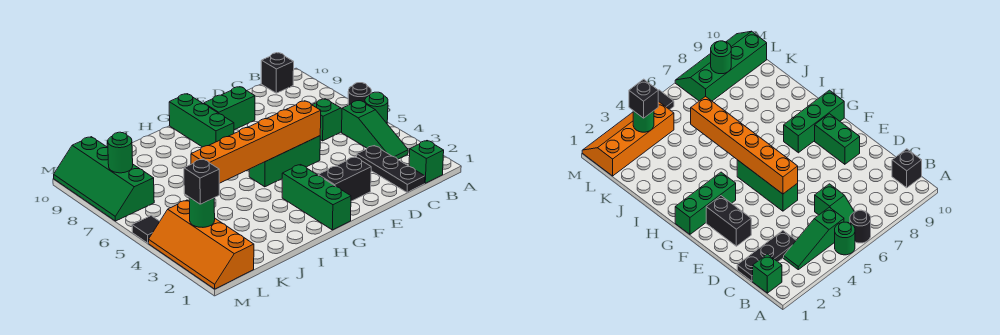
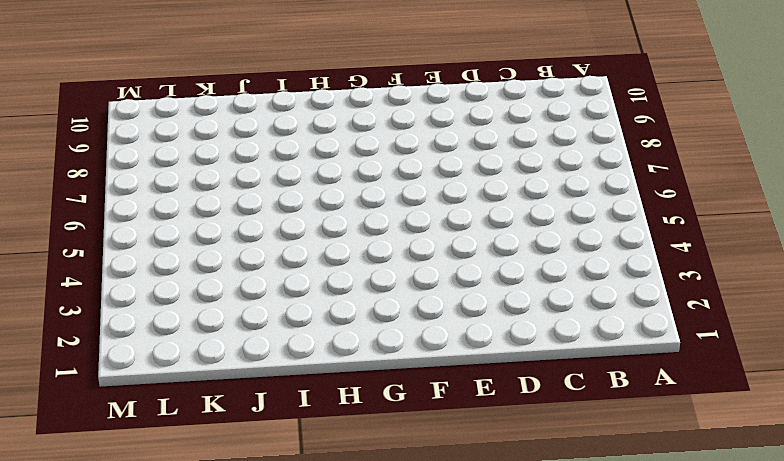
none -> green round brick A5 level 1
none -> black round brick A6 level 1
none -> green brick B1 level 1

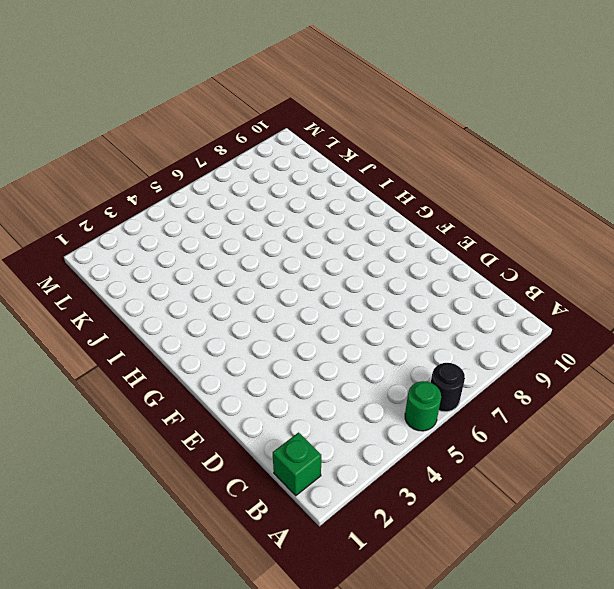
none -> green slope B3:B5 level 1 top 5
none -> green slope B6:C6 level 1 top C
none -> black brick B10 level 1

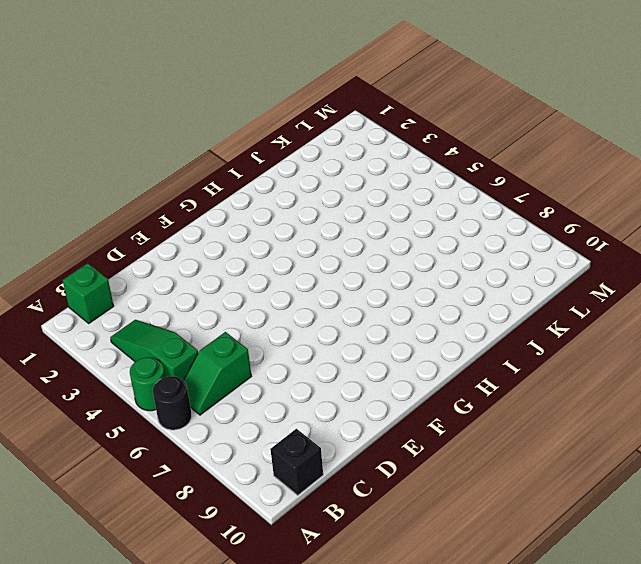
none -> black plate C1:C3 level 1
none -> black brick E2:F2 level 1
none -> green brick E5:G5 level 1

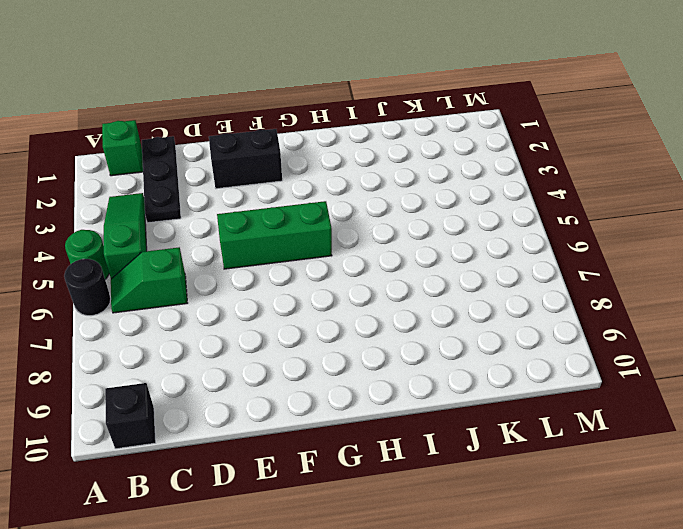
none -> green brick E9:F9 level 1
none -> green brick G1:G3 level 1
none -> green brick G8:G10 level 1

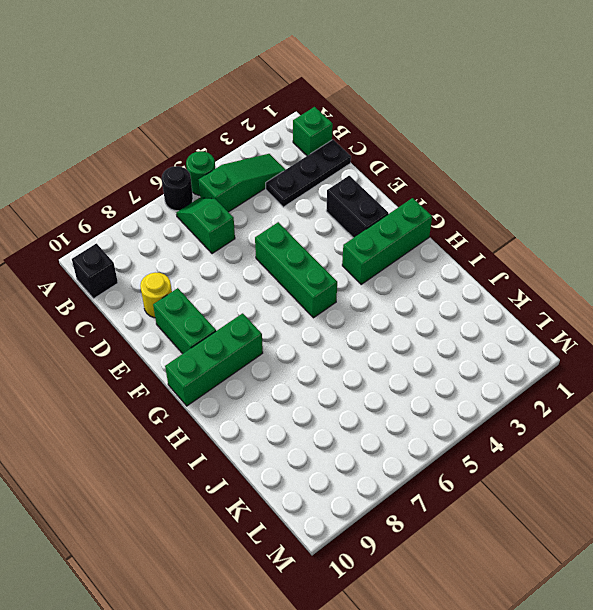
yellow round brick D9 level 1 -> none
none -> orange slope L1:M4 level 1 top L
none -> green slope L7:M10 level 1 top L
none -> black tile M5 level 1

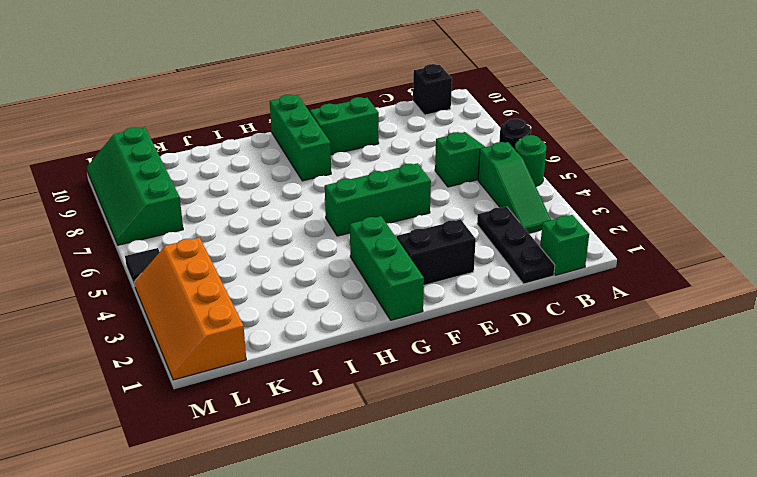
none -> orange brick E5:J5 level 2
none -> green round brick L3 level 2
none -> green round brick L8 level 2

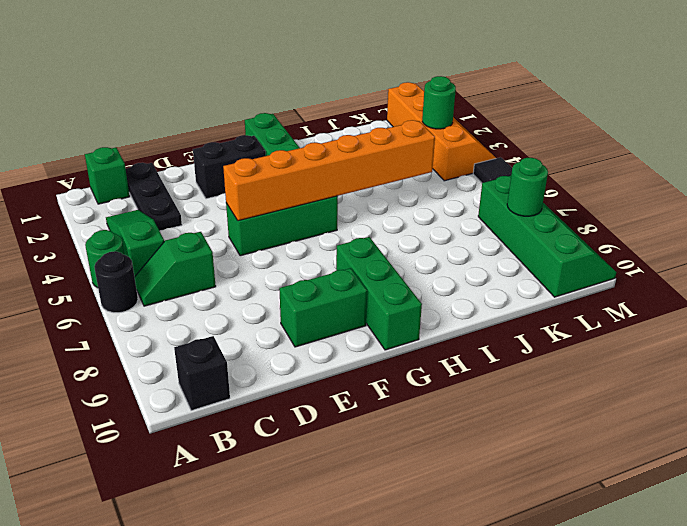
none -> black brick L3 level 3

